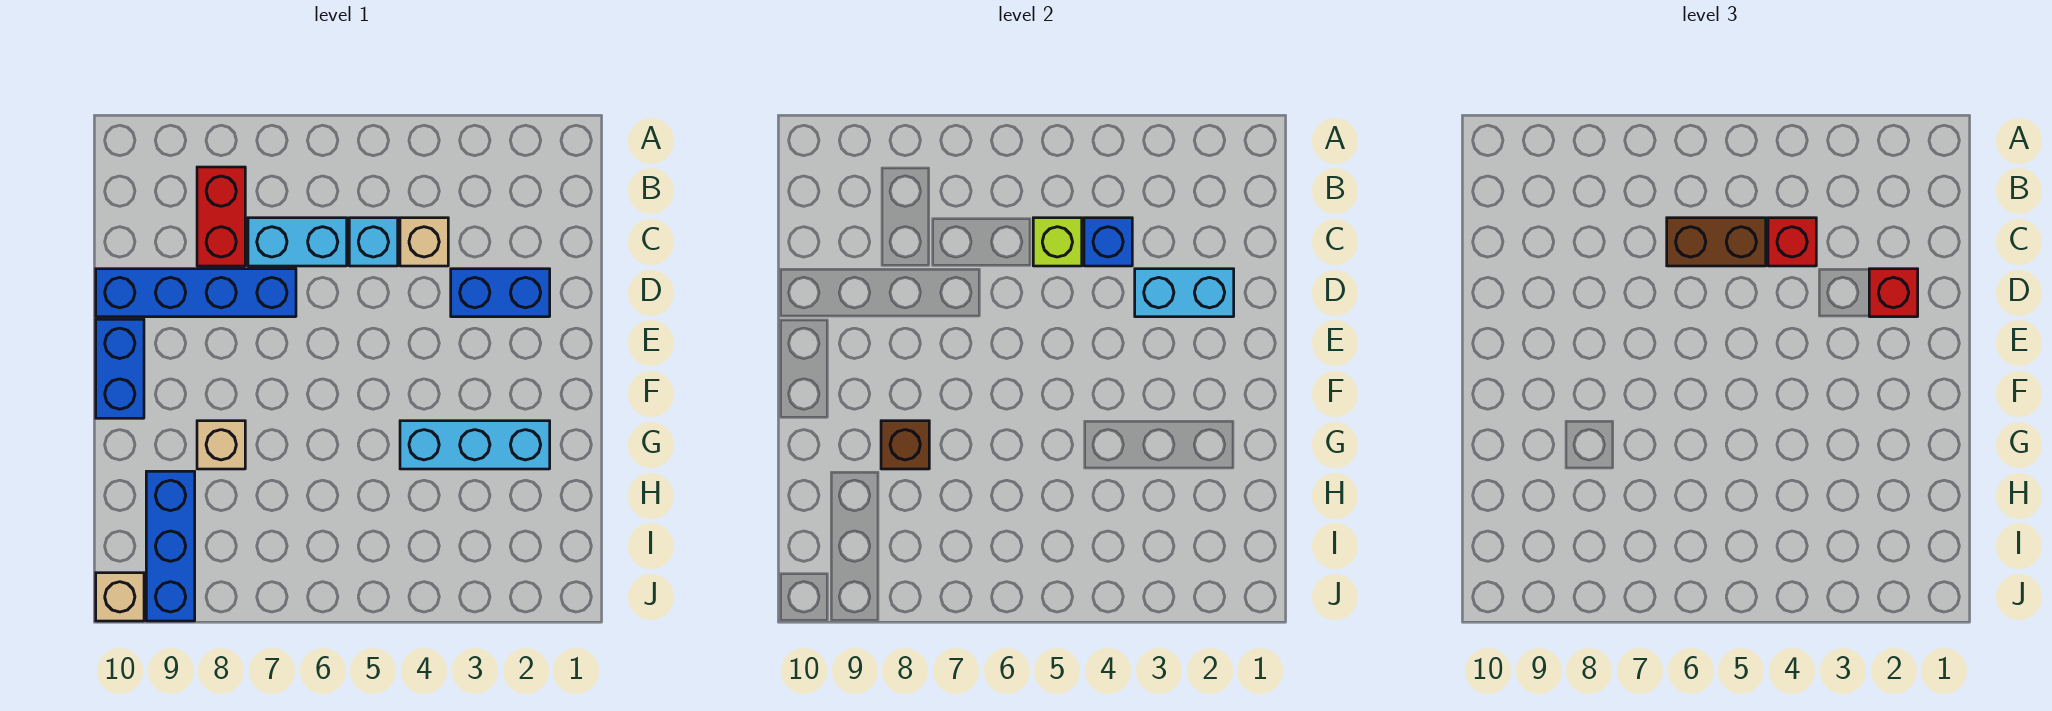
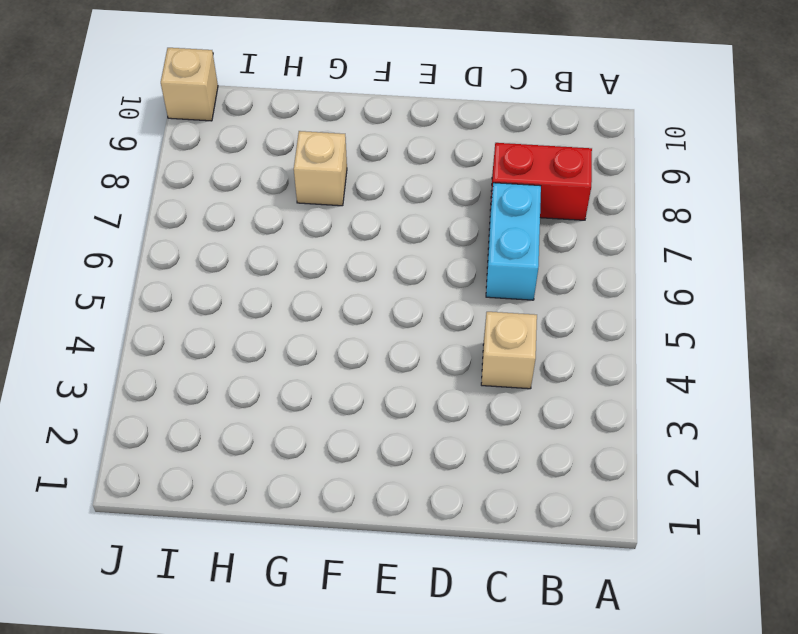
none -> cyan brick C5 level 1
none -> blue brick D2:D3 level 1
none -> blue brick D7:D10 level 1

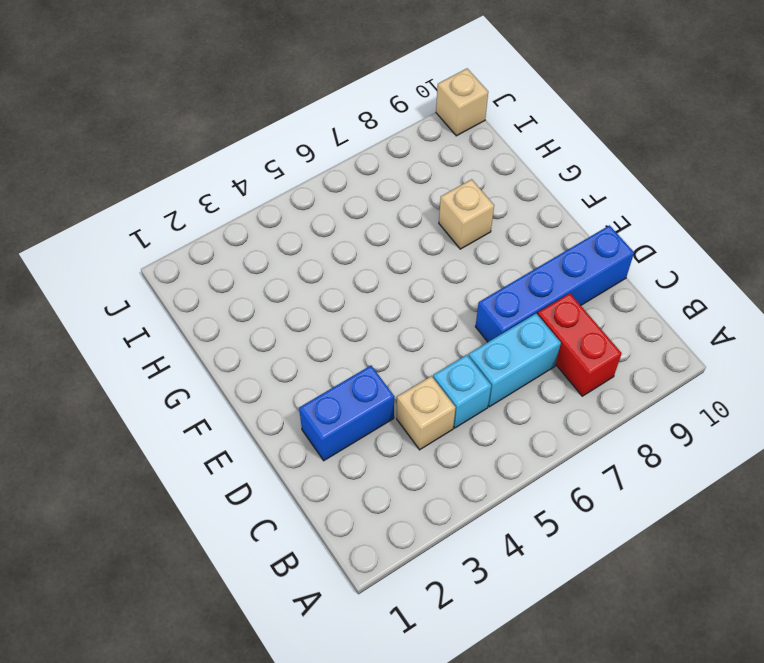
none -> blue brick E10:F10 level 1
none -> cyan brick G2:G4 level 1
none -> blue brick H9:J9 level 1

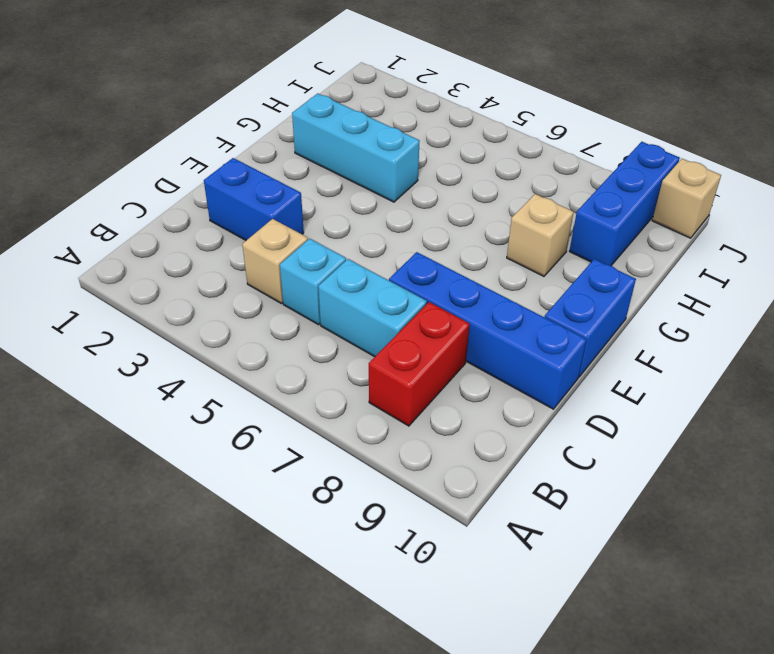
none -> blue brick C4 level 2
none -> lime brick C5 level 2
none -> cyan brick D2:D3 level 2

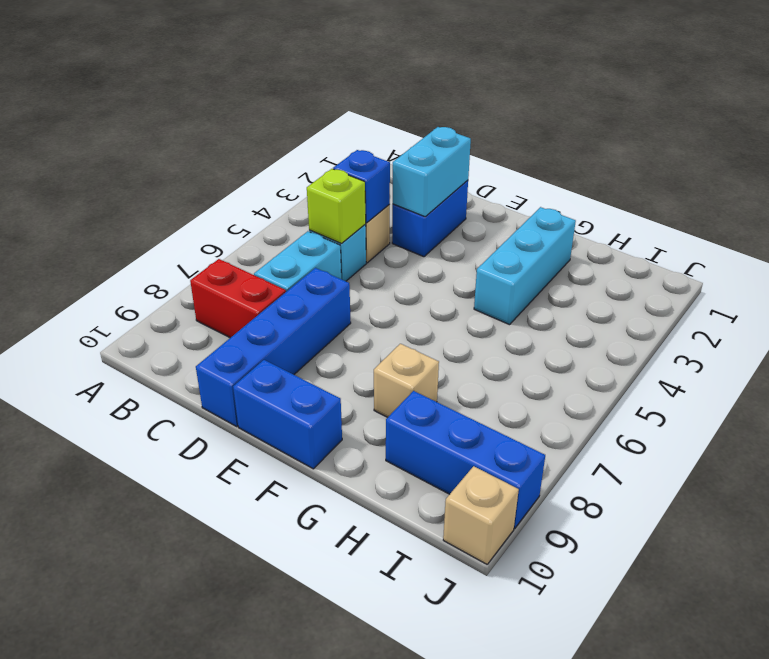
none -> brown brick G8 level 2
none -> red brick C4 level 3
none -> brown brick C5:C6 level 3

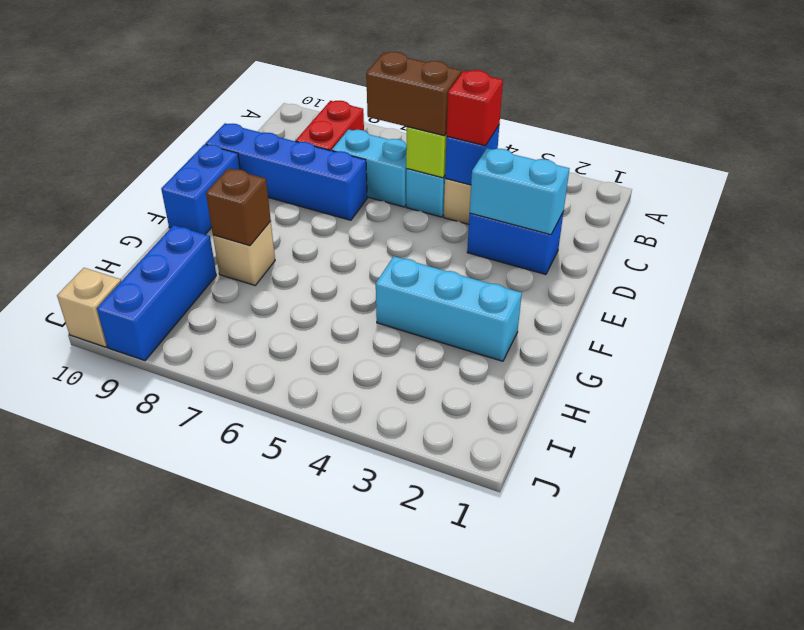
none -> red brick D2 level 3

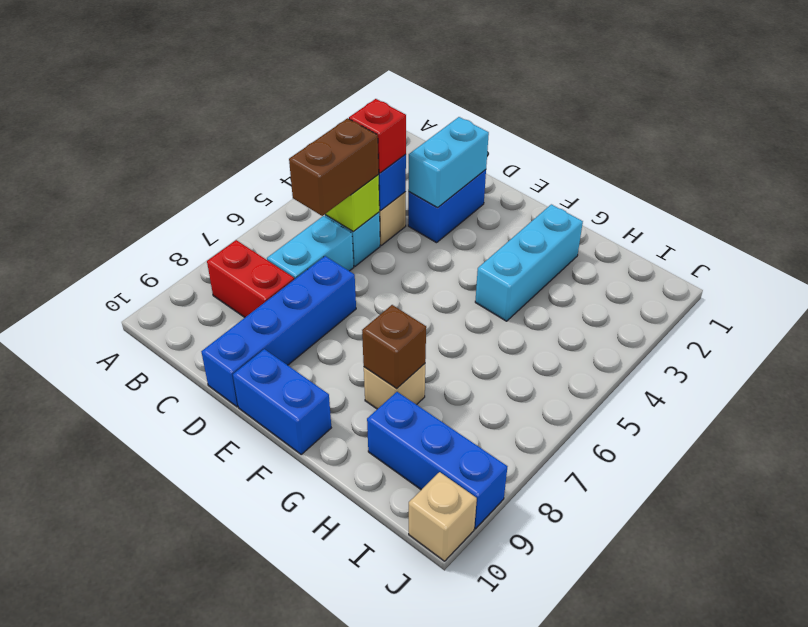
none -> red brick D2 level 3

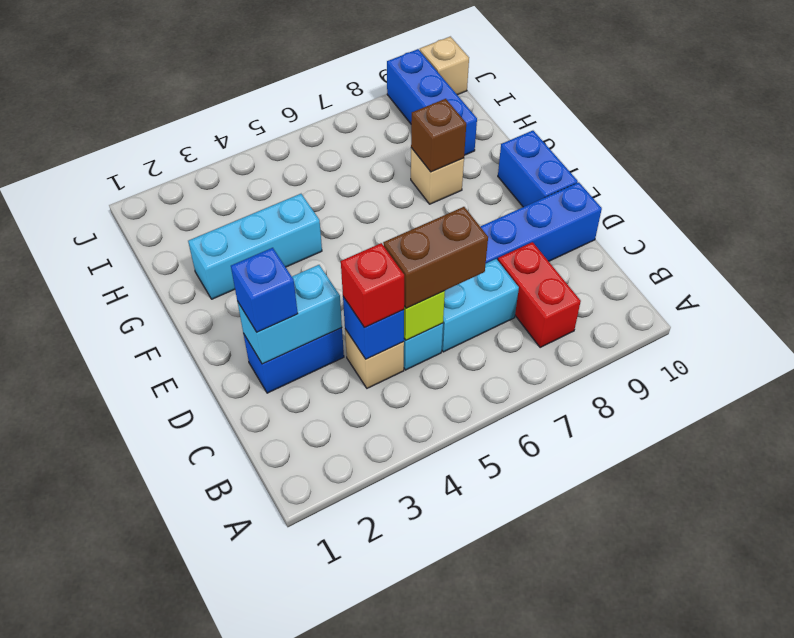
blue brick D2 level 3 -> red brick D2 level 3

